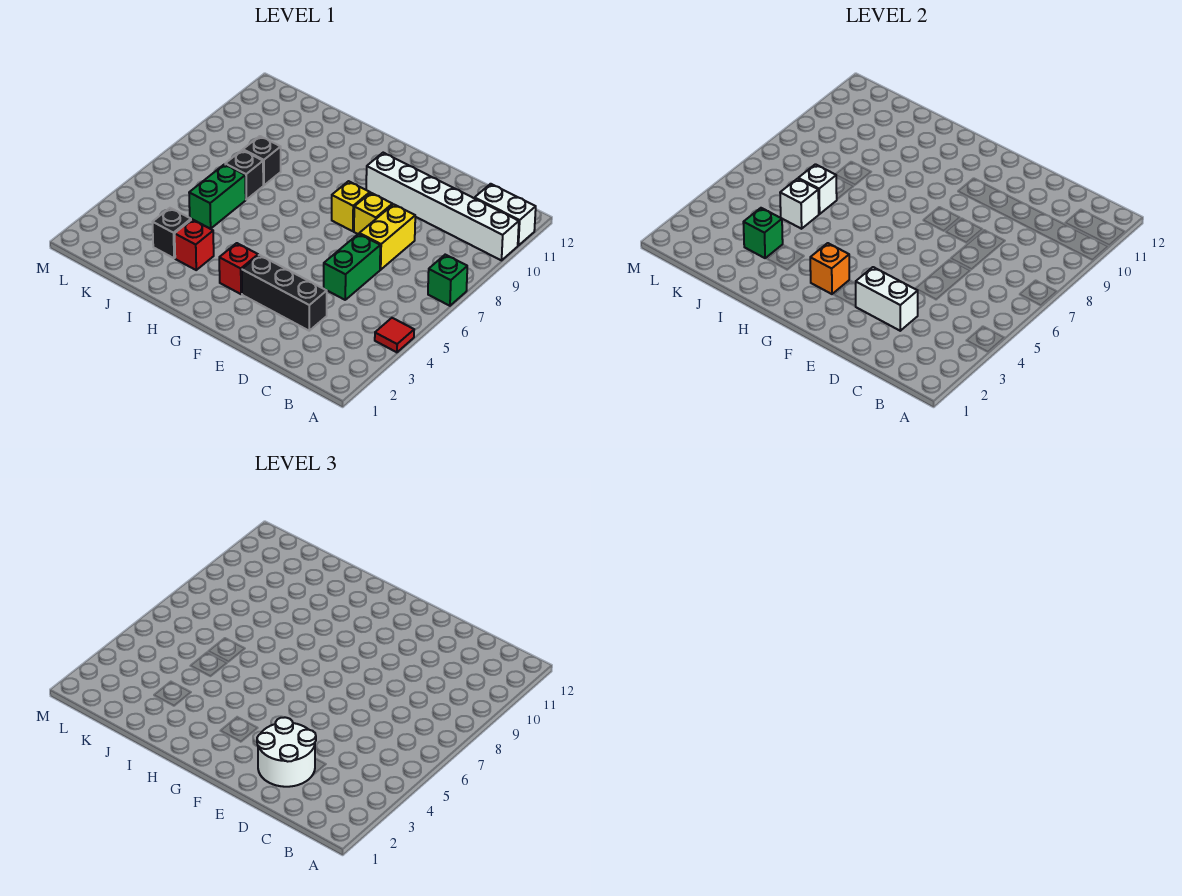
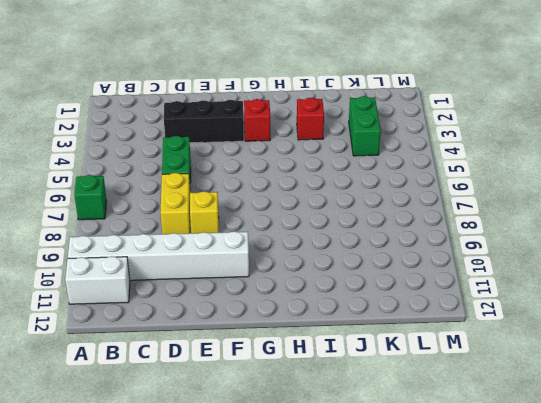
green brick K3:K4 level 1 -> green brick J5:J6 level 1
none -> red tile A4 level 1
none -> yellow brick F8 level 1
none -> black brick J3 level 1

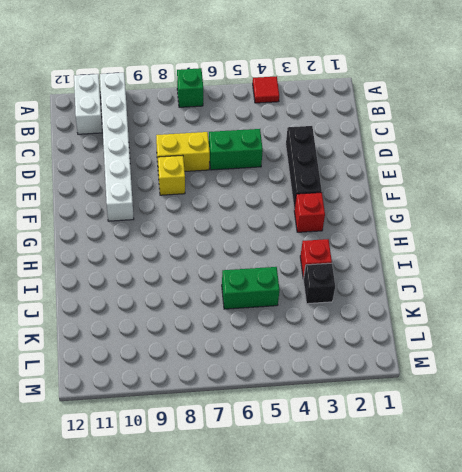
none -> yellow brick F8 level 1
none -> black brick J7 level 1
none -> black brick J8 level 1

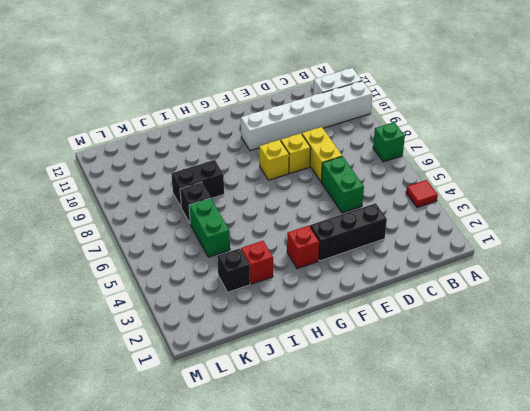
black brick I8:J8 level 1 -> black brick J8 level 1
none -> white brick D3:E3 level 2
none -> orange brick G3 level 2
none -> green brick J3 level 2

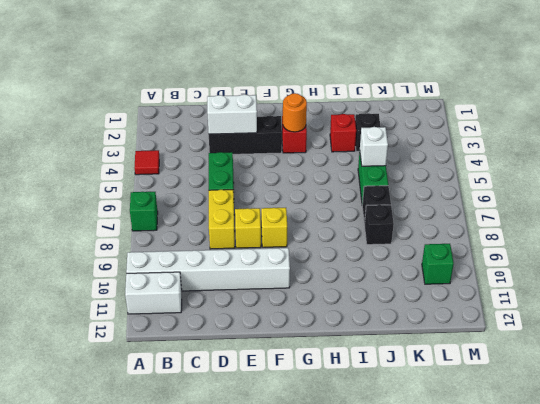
orange round brick G3 level 2 -> orange brick G3 level 2
green brick L10 level 1 -> green brick J3 level 2
none -> white brick J6 level 2
none -> white round brick D2:E3 level 3

